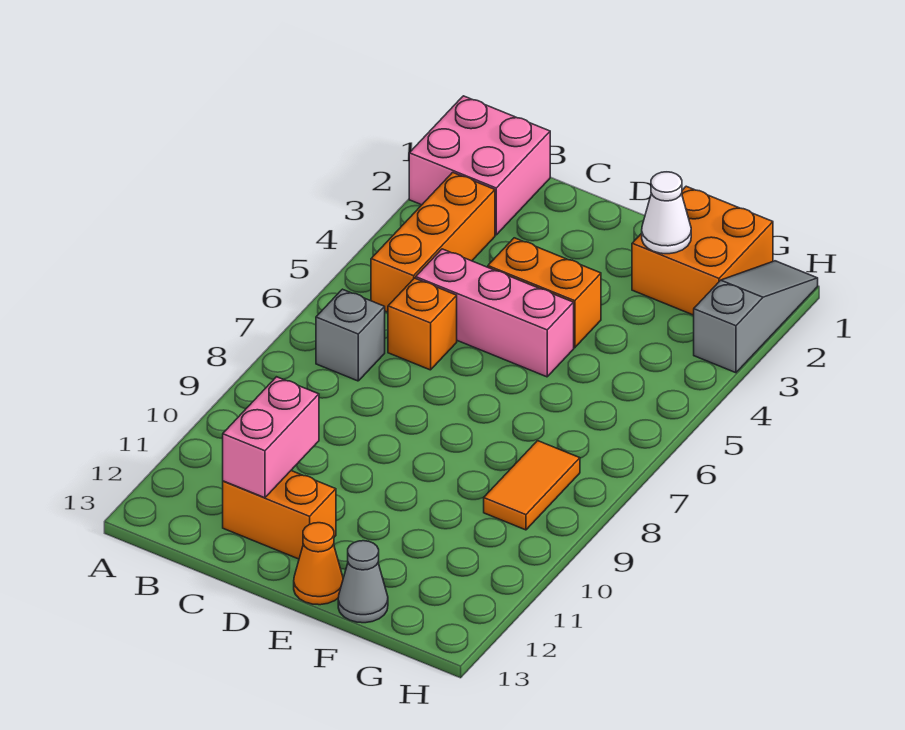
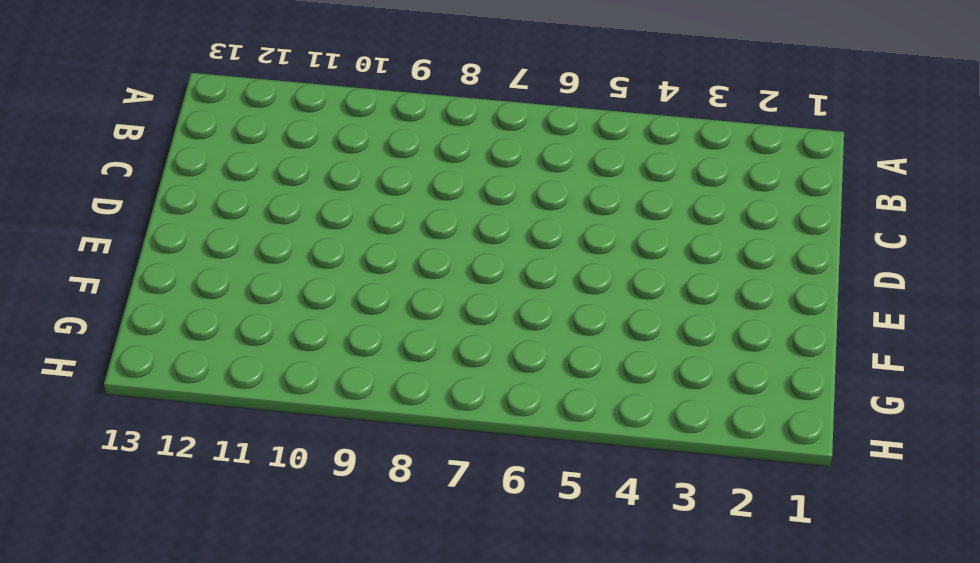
none -> pink brick A1:B2 level 1
none -> orange brick B3:B5 level 1
none -> grey brick B7 level 1

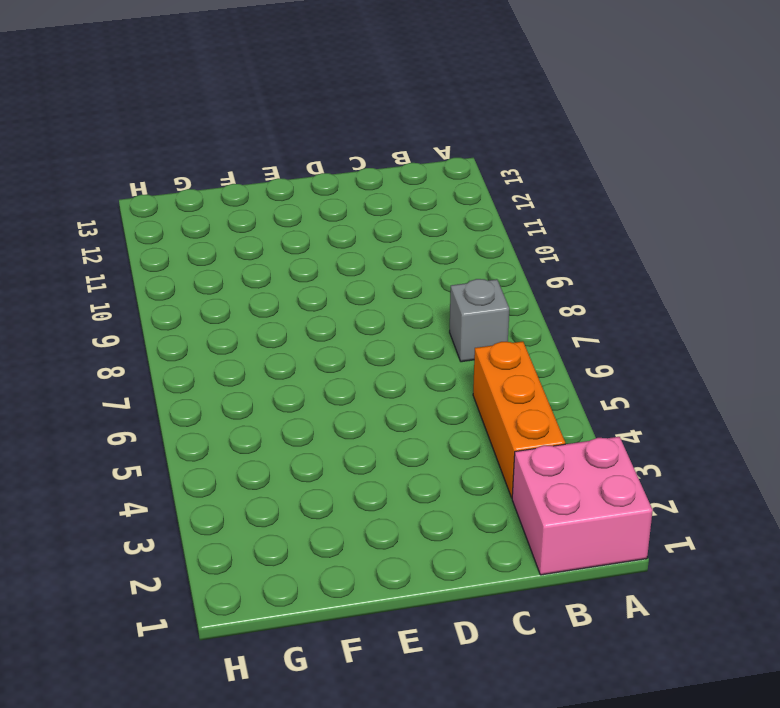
none -> pink brick C5:E5 level 1
none -> orange brick C6 level 1
none -> orange brick C12:D12 level 1

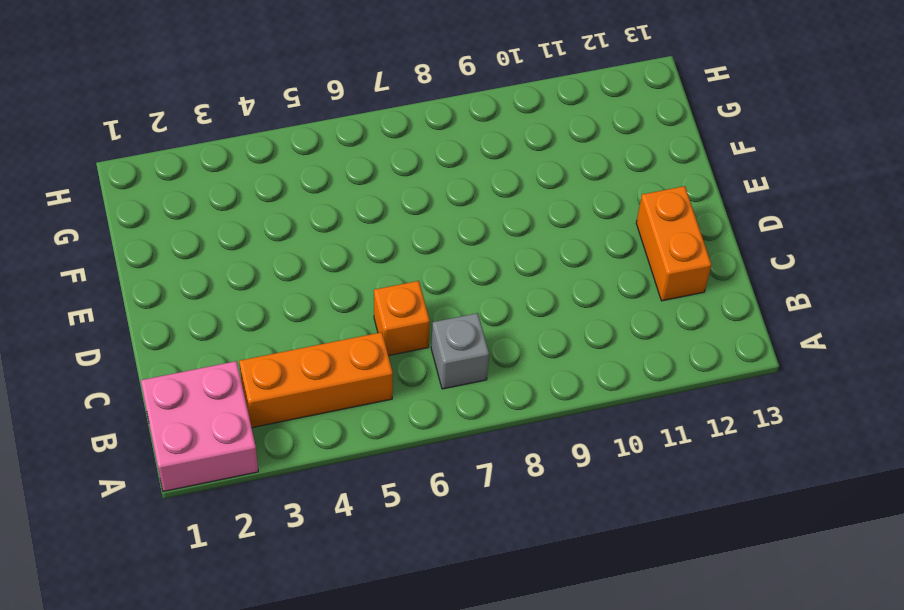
none -> pink brick C5:E5 level 1
none -> orange brick D4:E4 level 1
none -> orange cone E13 level 1

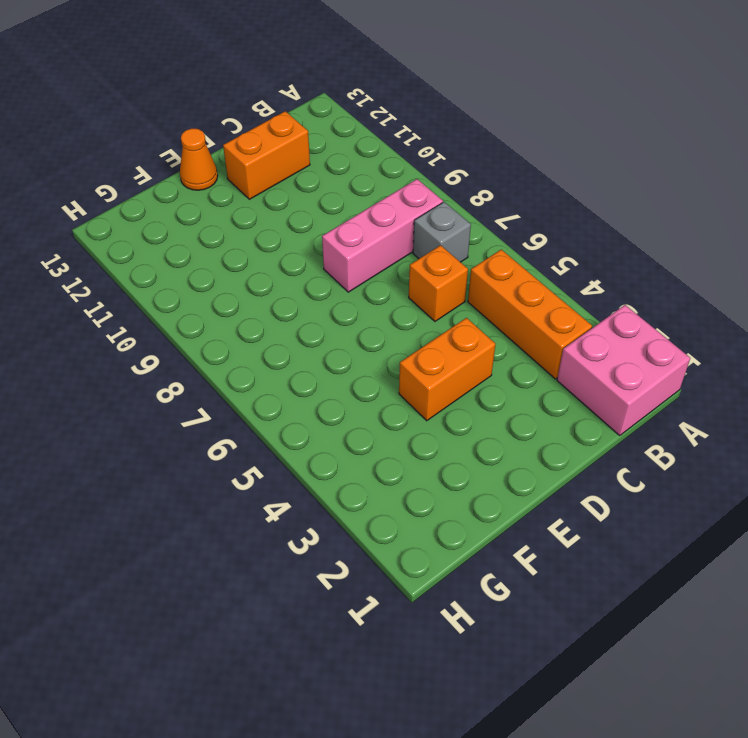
pink brick B8:D8 level 1 -> pink brick C5:E5 level 1
none -> orange brick F1:G2 level 1
none -> grey cone F13 level 1
none -> orange tile G8:G9 level 1

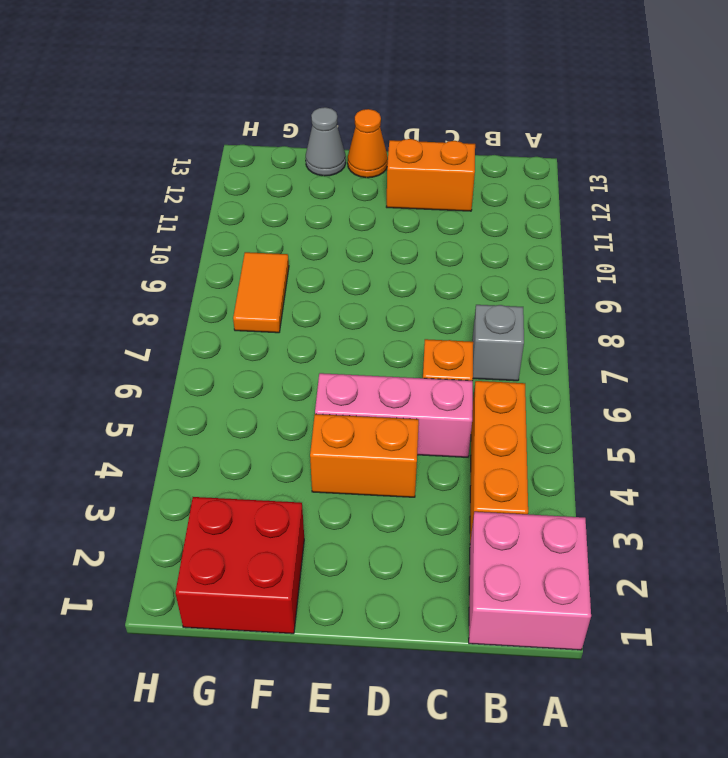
red brick F1:G2 level 1 -> orange brick F1:G2 level 1
none -> grey slope H1:H3 level 1 top 3
none -> pink brick C11:C12 level 2
none -> white cone F2 level 2

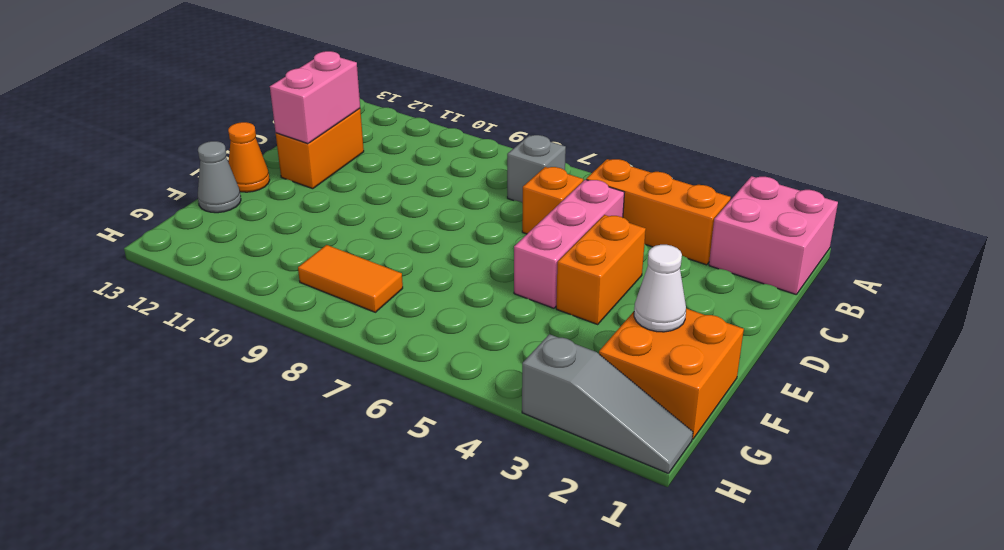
pink brick C12:D12 level 2 -> pink brick C11:C12 level 2

